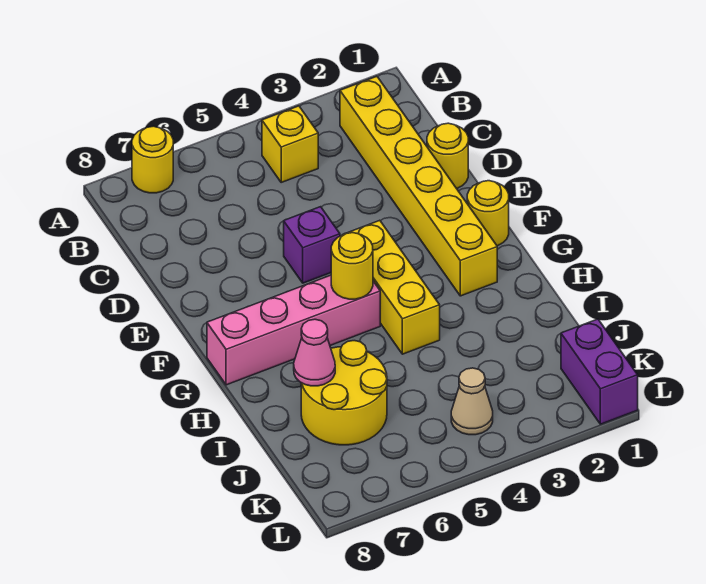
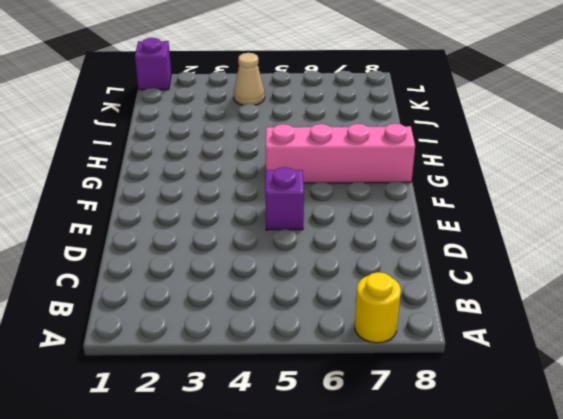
purple brick L1 level 1 -> purple brick K1:L1 level 1
none -> yellow brick B2:G2 level 1
none -> yellow brick B4 level 1
none -> yellow round brick D1 level 1

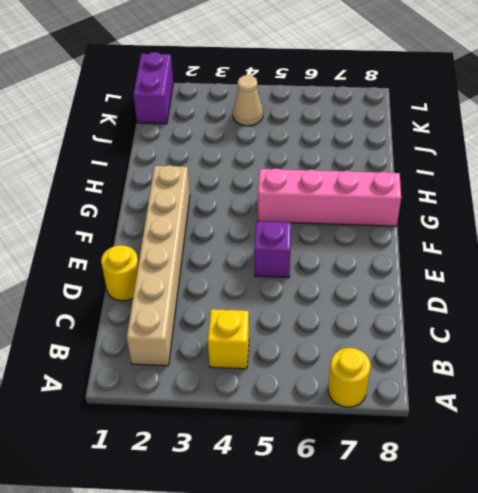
tan brick B2:G2 level 1 -> yellow brick B2:G2 level 1
none -> yellow round brick F1 level 1
none -> yellow brick F4:H4 level 1
none -> yellow round brick I6:J7 level 1

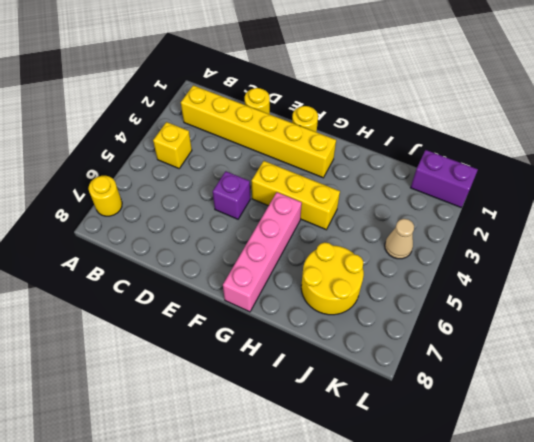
none -> yellow round brick G5 level 2
none -> pink cone I7 level 2

